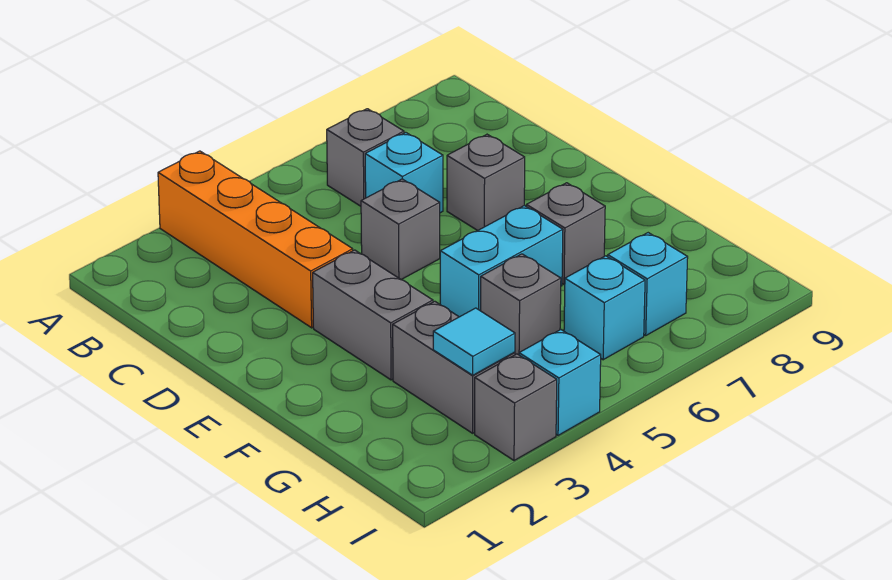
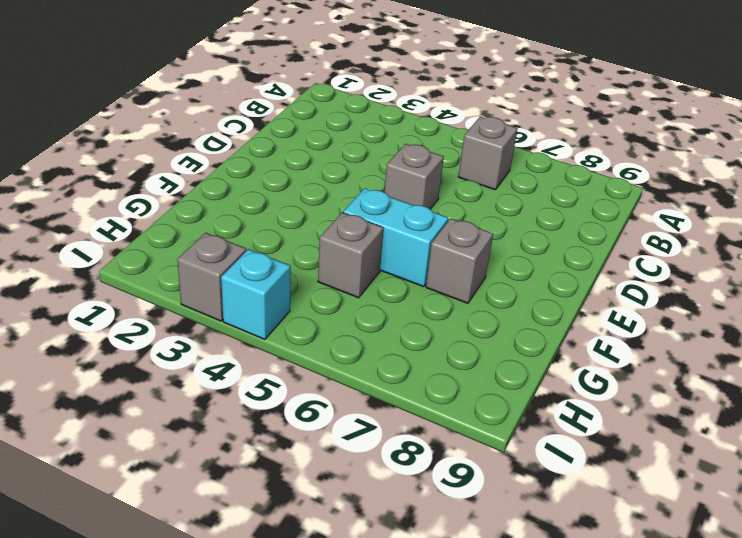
none -> orange brick A3:D3 level 1
none -> cyan brick C6 level 1
none -> grey brick D7 level 1

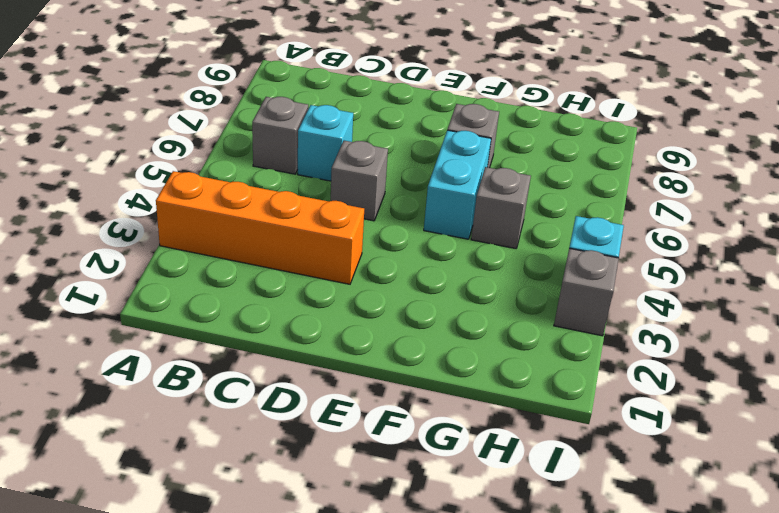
none -> grey brick D7 level 1
none -> grey brick E3:F3 level 1
none -> grey brick G3:H3 level 1

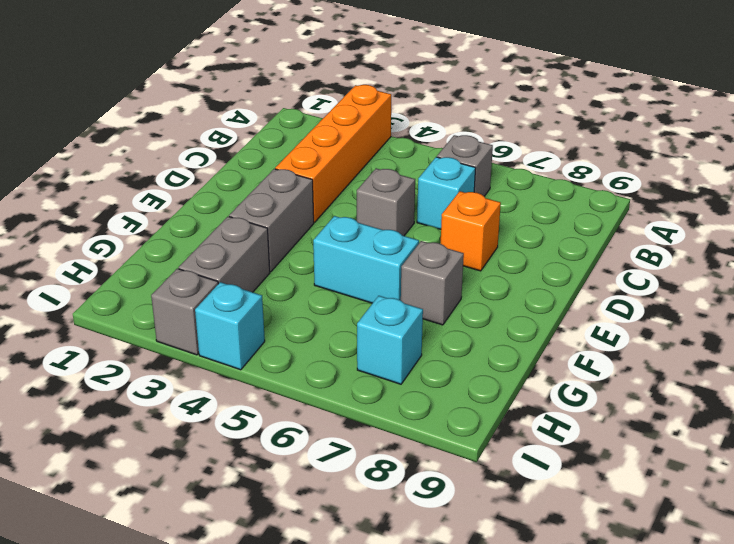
orange brick D7 level 1 -> grey brick D7 level 1
none -> grey brick G5 level 1
none -> cyan brick H6 level 1
none -> cyan tile H3 level 2

